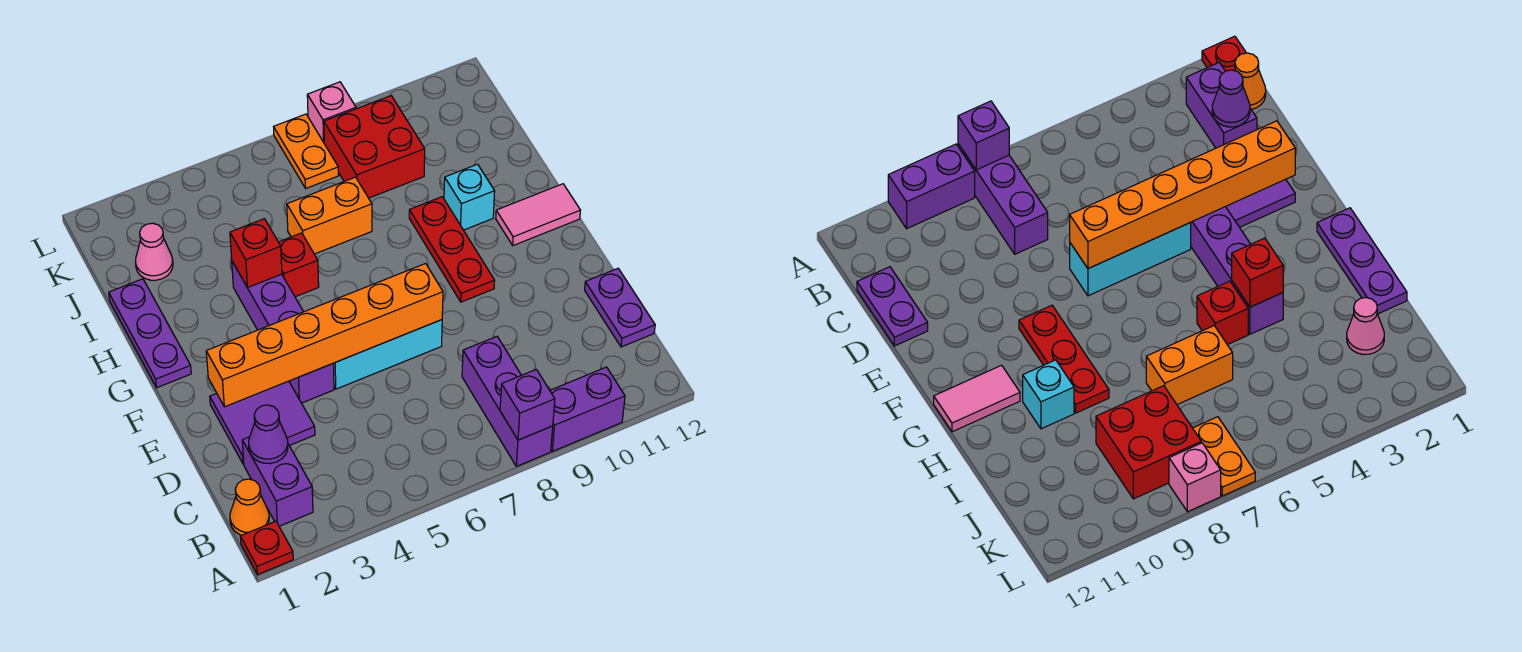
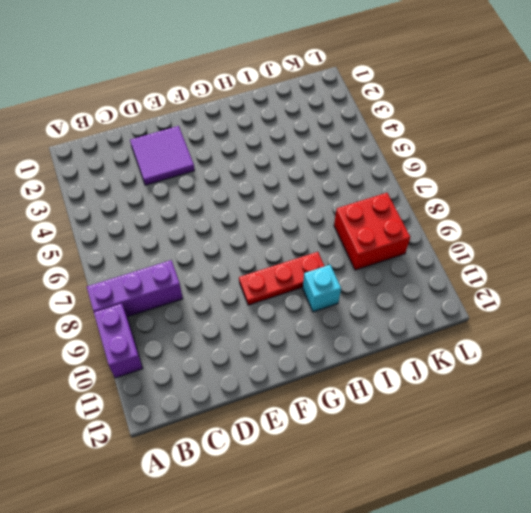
none -> red plate A1 level 1
none -> orange cone B1 level 1
none -> purple brick B2:C2 level 1

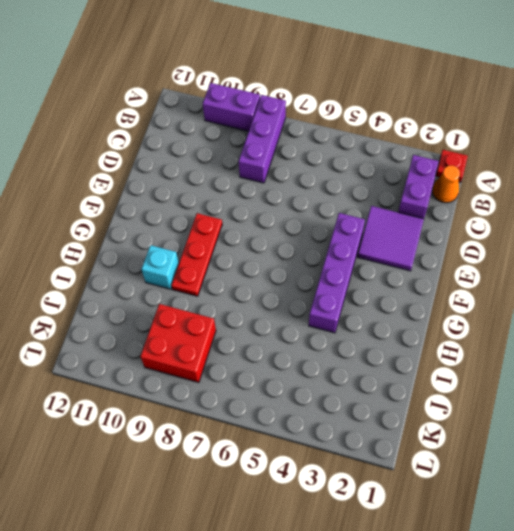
none -> purple plate C12:D12 level 1
none -> cyan brick E5:E7 level 1
none -> purple plate G1:I1 level 1

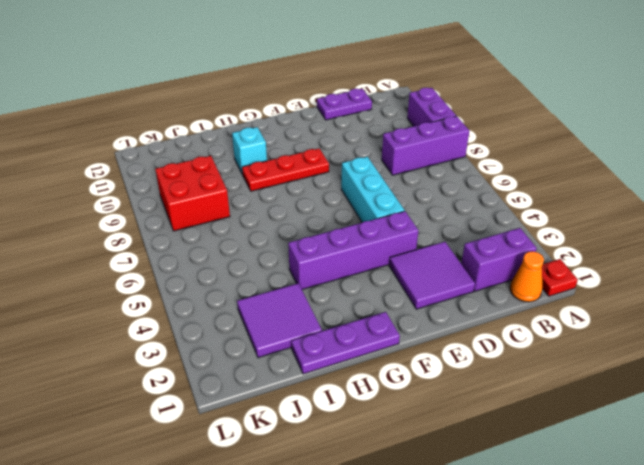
purple tile I2:J3 level 1 -> pink cone J2 level 1
none -> pink tile G11:G12 level 1
none -> red brick H5 level 1
none -> orange brick I6:I7 level 1

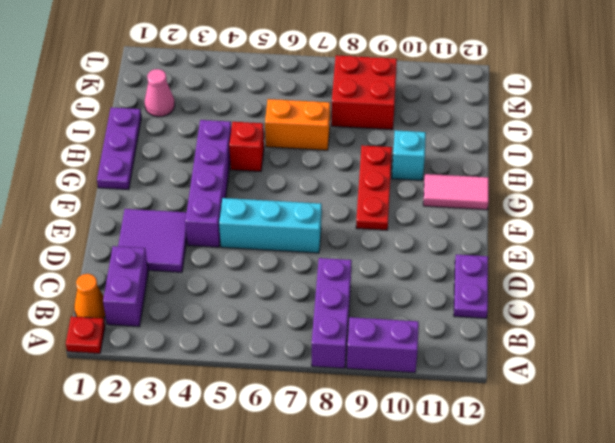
none -> orange plate K7:L7 level 1
none -> pink brick L8 level 1
none -> purple brick A8 level 2

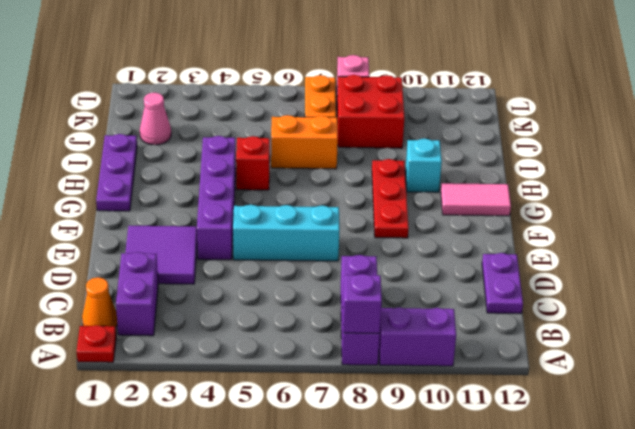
none -> purple cone C2 level 2
none -> orange brick E2:E7 level 2
none -> red brick H4 level 2

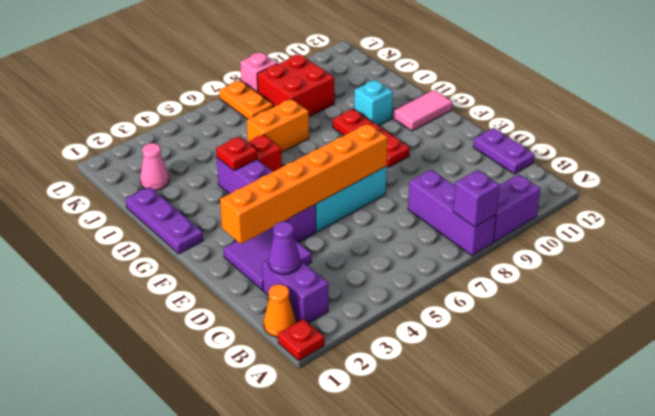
red plate H4 level 2 -> red brick H4 level 2

